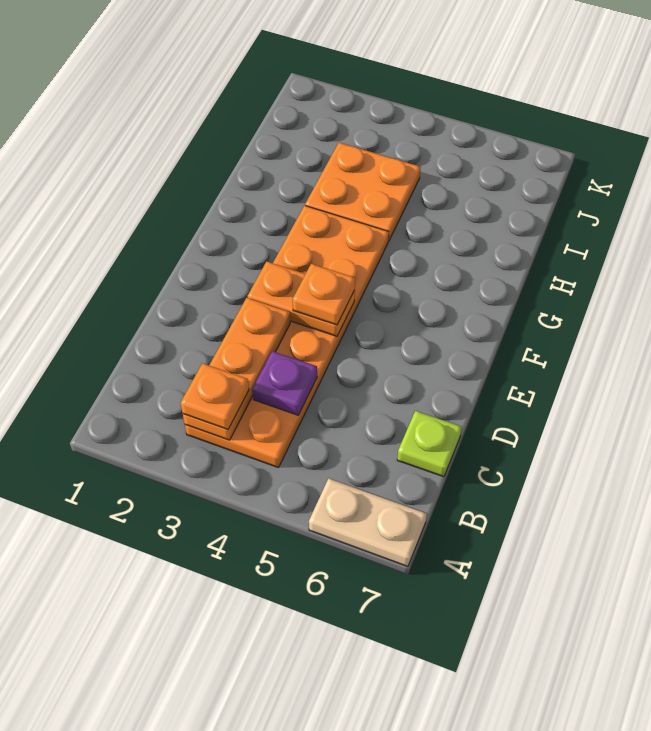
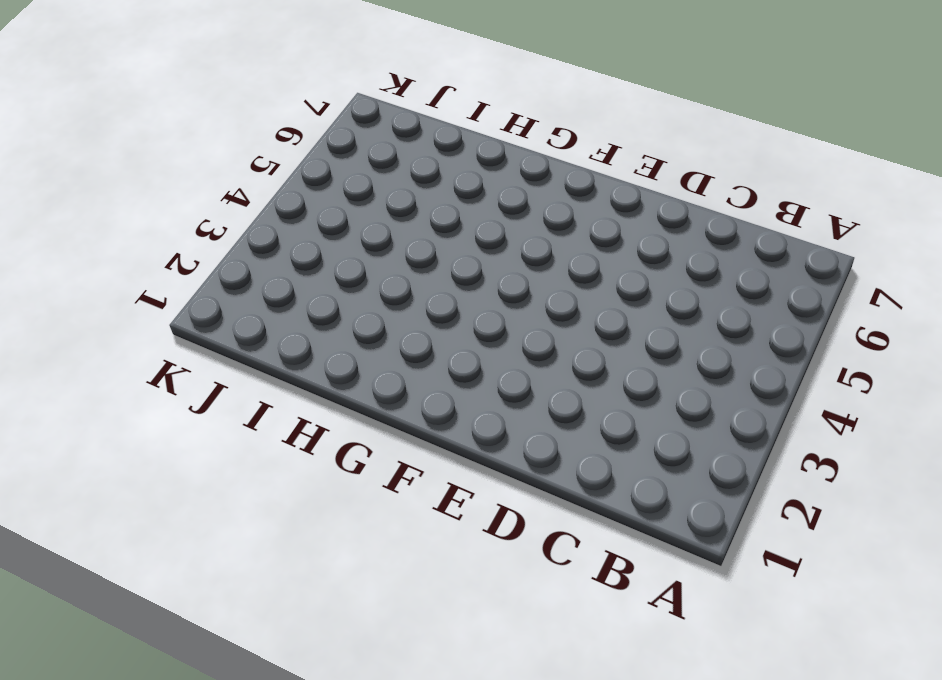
none -> tan plate A6:A7 level 1
none -> orange plate B3:G4 level 1

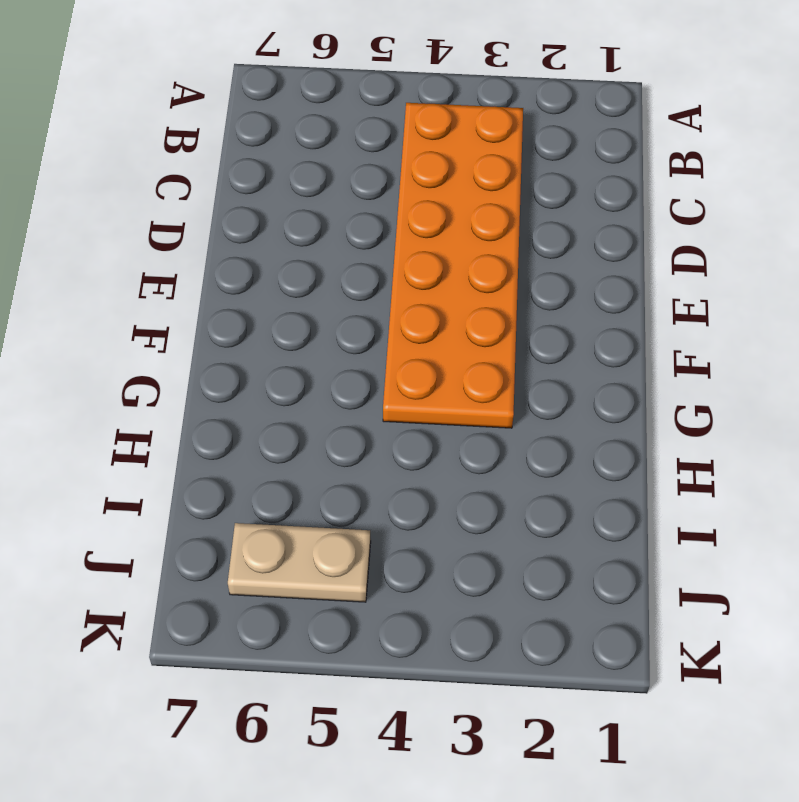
tan plate J5:J6 level 1 -> tan plate A6:A7 level 1
none -> lime plate C7 level 1
none -> orange plate H3:I4 level 1

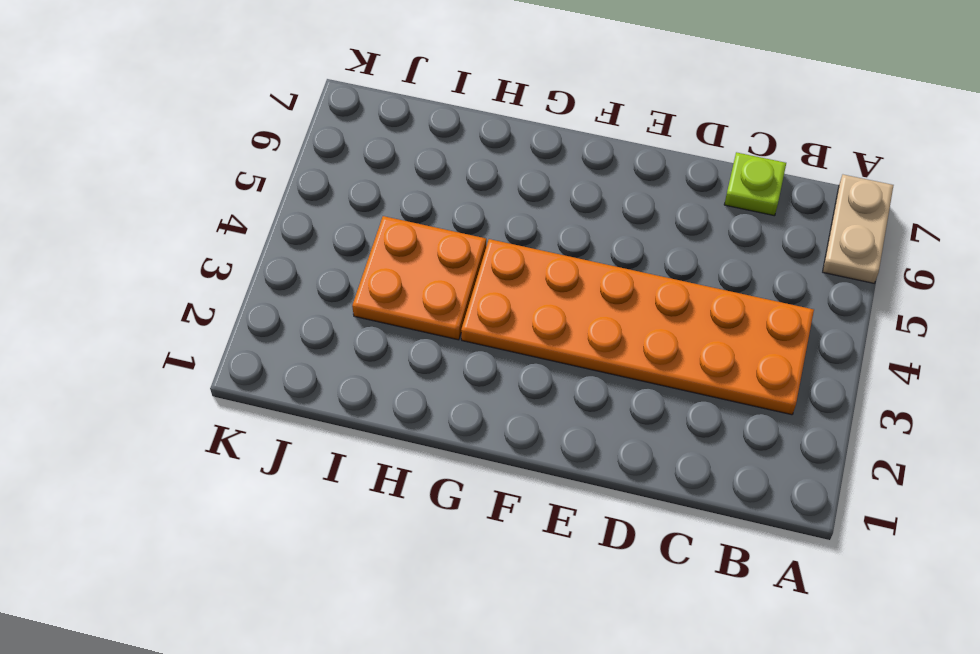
none -> orange plate B3:D3 level 2
none -> purple plate C4 level 2

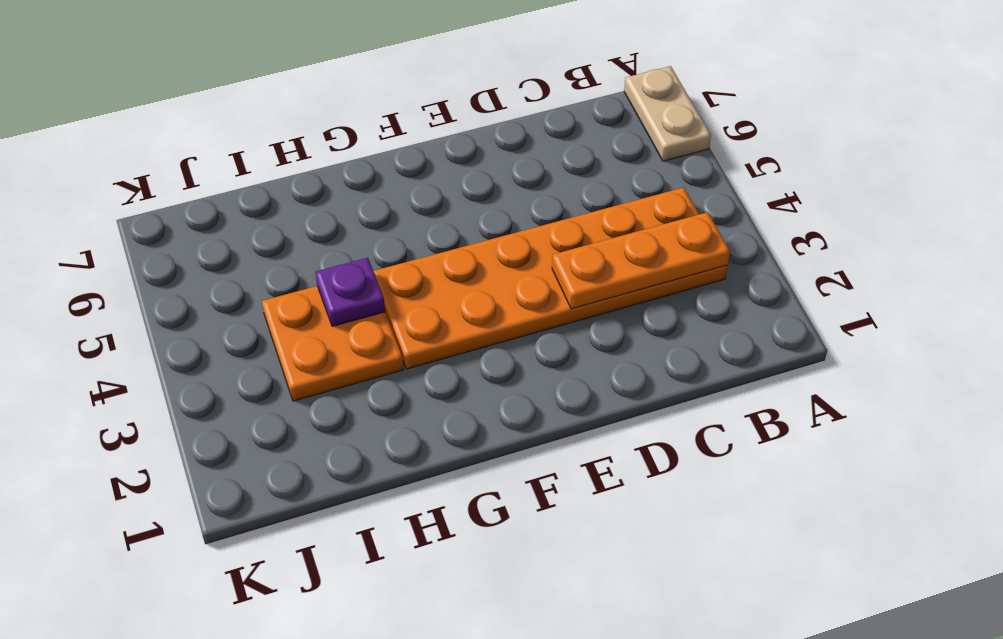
purple plate H4 level 2 -> purple plate C4 level 2
none -> lime plate C7 level 1
none -> orange plate E3:E4 level 2

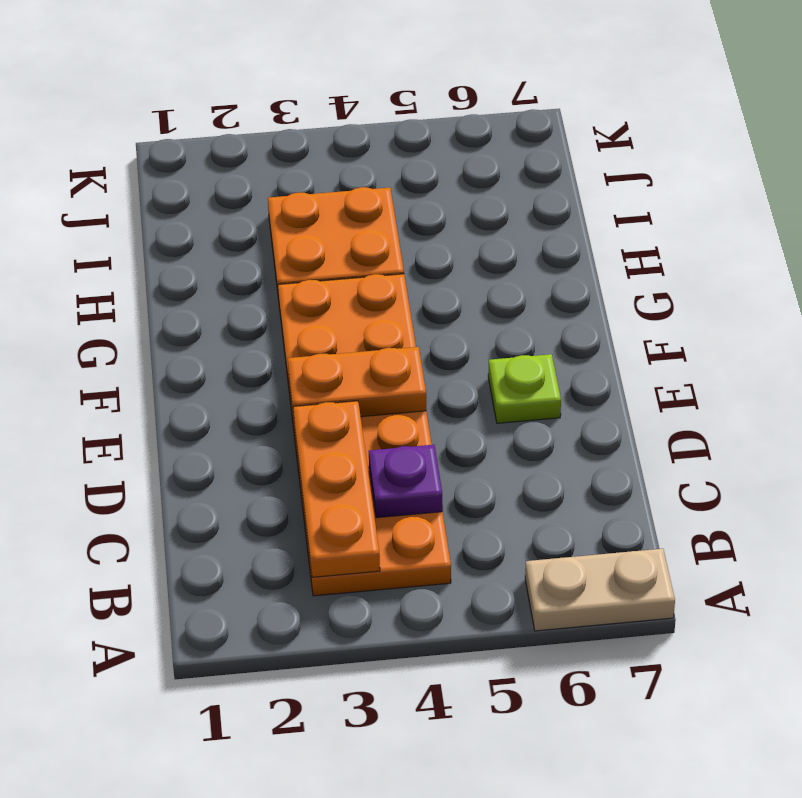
lime plate E6 level 1 -> lime plate C7 level 1
none -> orange plate B3 level 3
none -> orange plate E4 level 3

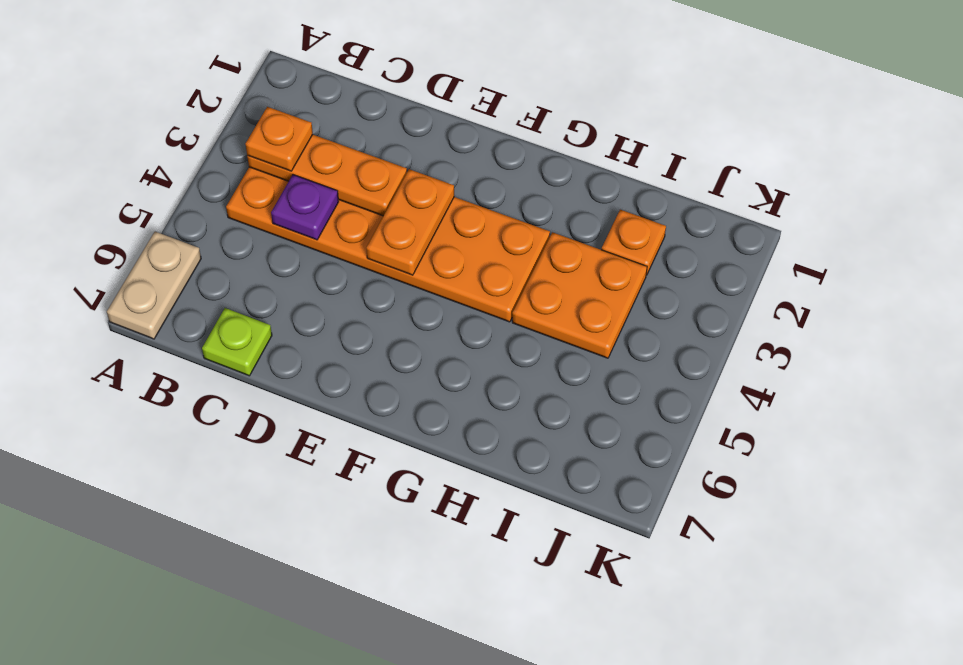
orange plate I2 level 1 -> orange plate E4 level 3

